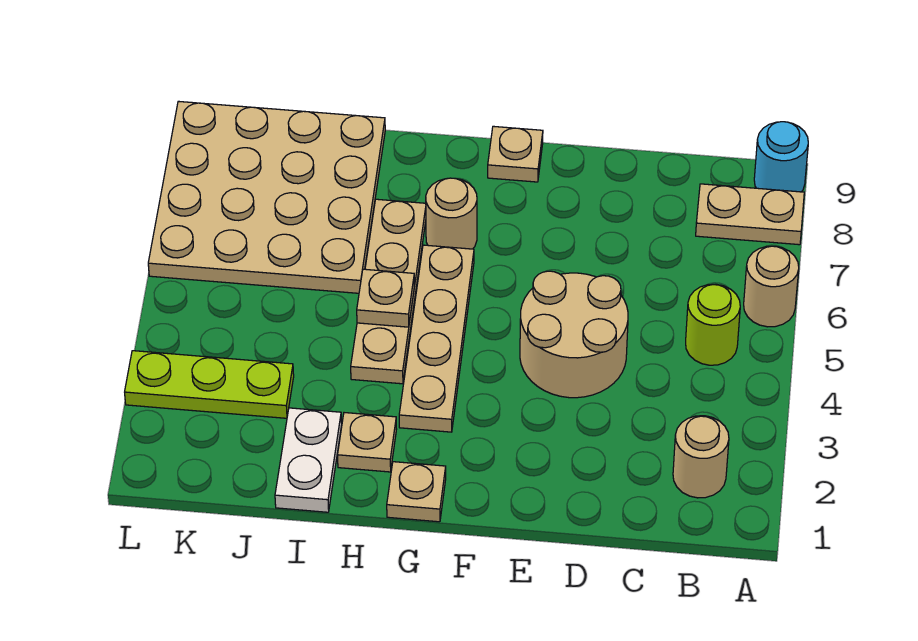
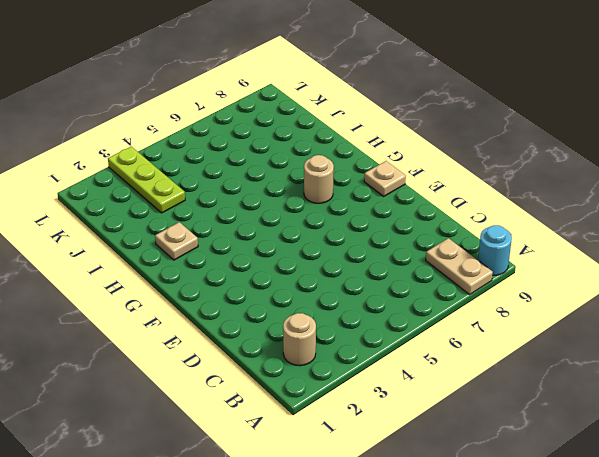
none -> tan round brick A6 level 1
none -> lime round brick B5 level 1
none -> tan round brick D4:E5 level 1

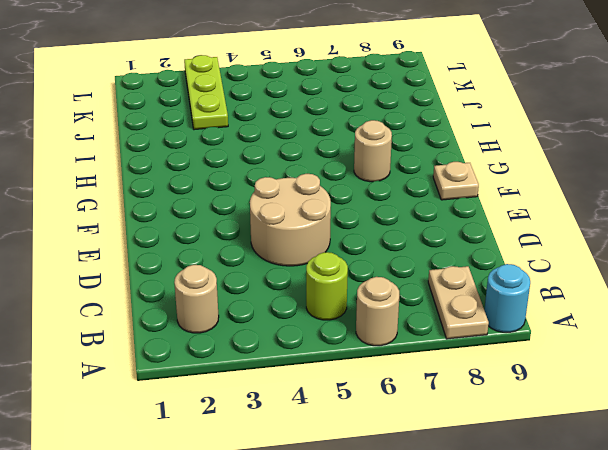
none -> tan plate G1 level 1
none -> tan plate G3:G6 level 1
none -> tan plate H2 level 1

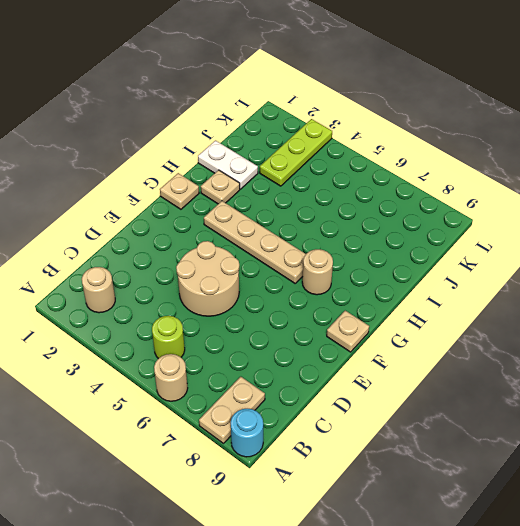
none -> tan plate H4:H7 level 1
none -> tan plate I6:L9 level 1
none -> tan plate H5 level 2

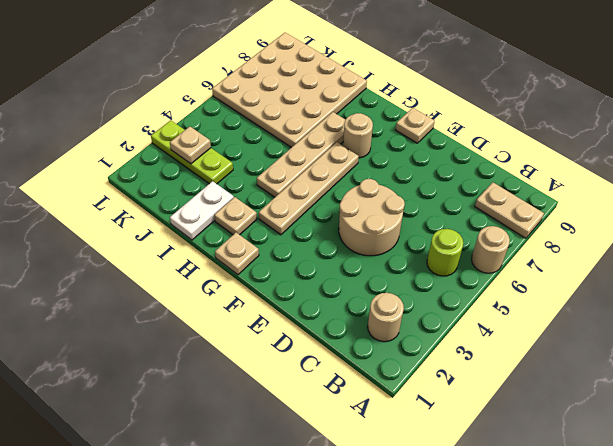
tan plate K3 level 2 -> tan plate H5 level 2
none -> cyan round brick A9 level 1

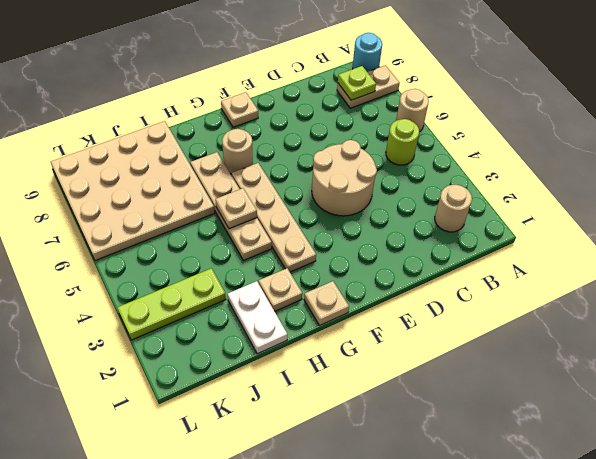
lime plate B8 level 2 -> none

